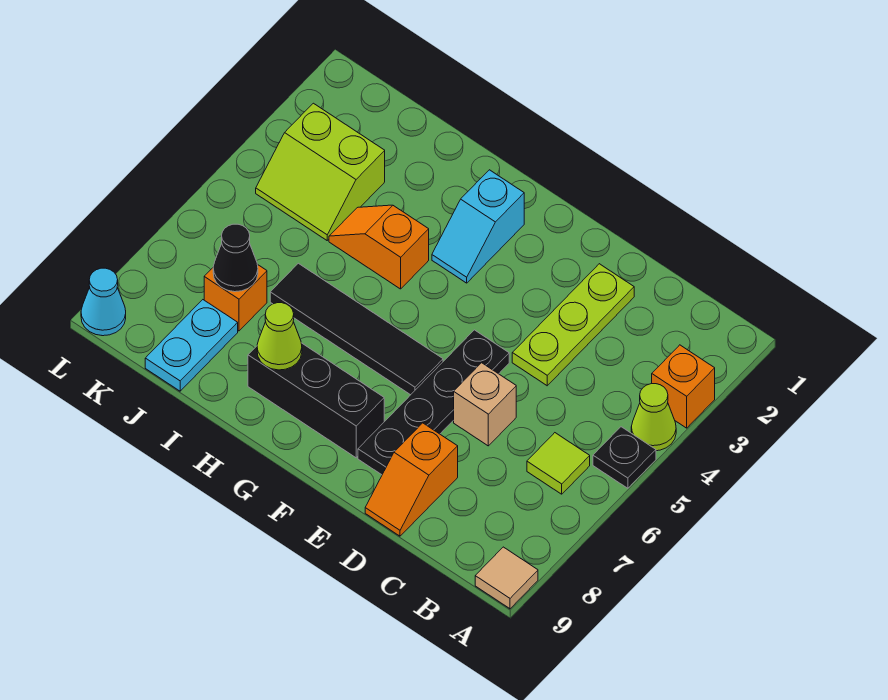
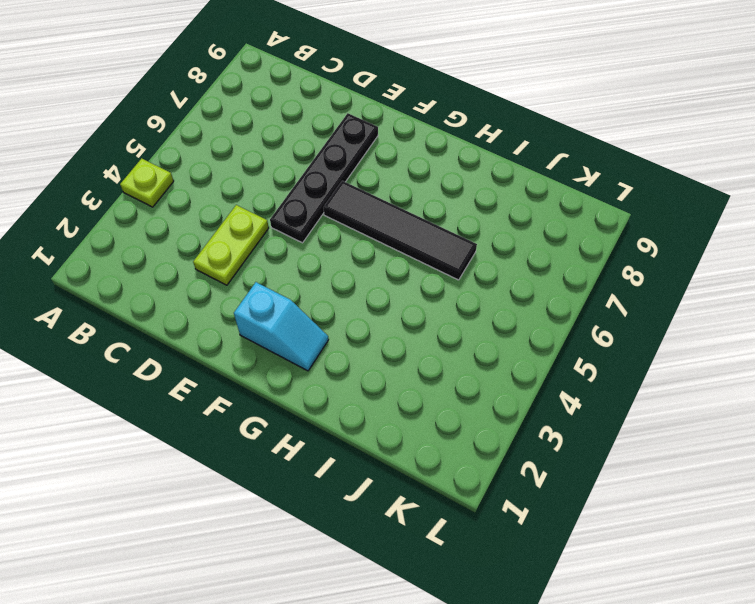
lime plate A4 level 1 -> lime cone A4 level 1
lime plate D3:D4 level 1 -> lime plate D2:D4 level 1
cyan slope F2:G2 level 1 top F -> cyan slope G2:G3 level 1 top 2
none -> orange brick A3 level 1
none -> black plate A5 level 1
none -> tan tile A9 level 1

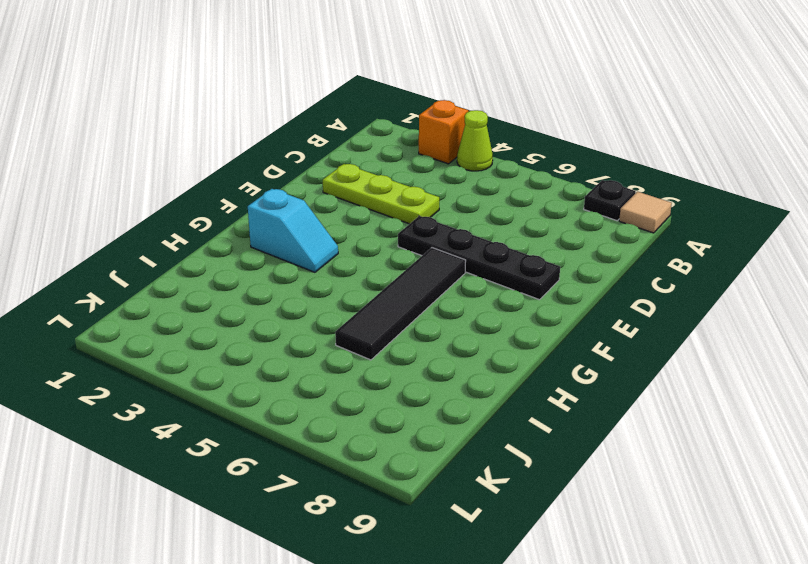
black plate A8 level 1 -> black plate A5 level 1
none -> lime tile B6 level 1
none -> tan brick D6 level 1
none -> orange slope D8:D9 level 1 top 8

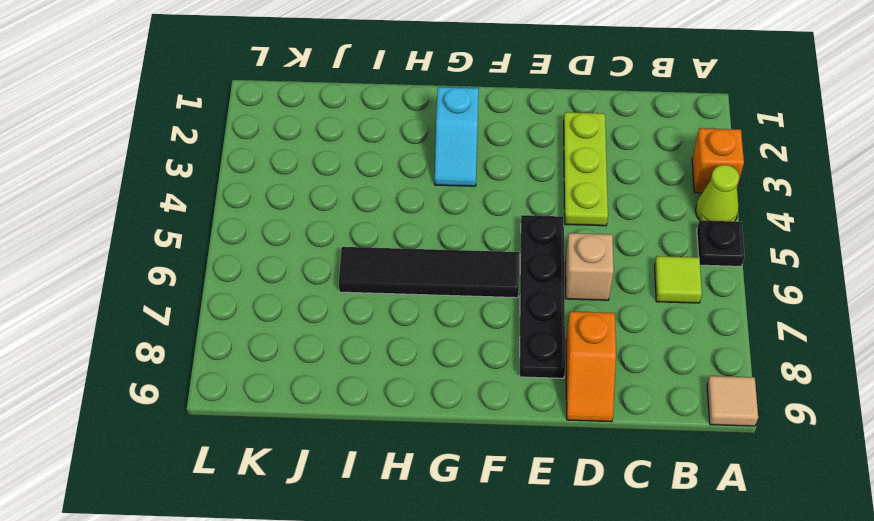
none -> black brick F8:H8 level 1
none -> orange slope H4:I4 level 1 top H
none -> lime slope J3:K4 level 1 top 3

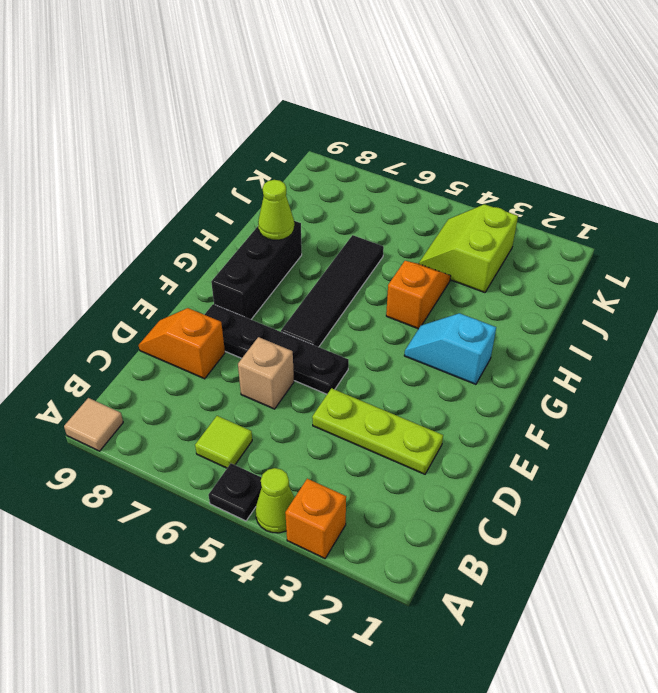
none -> orange brick J7 level 1
none -> cyan plate J8:J9 level 1
none -> cyan cone L9 level 1

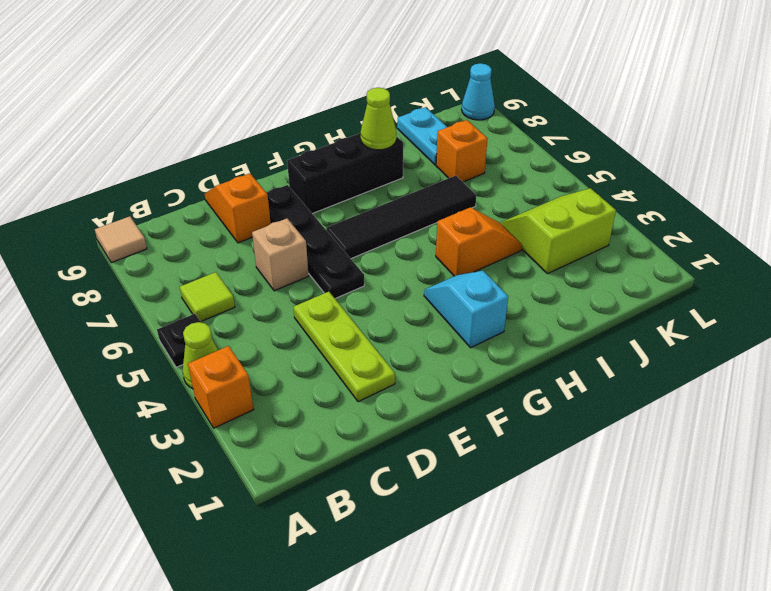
none -> black cone J7 level 2

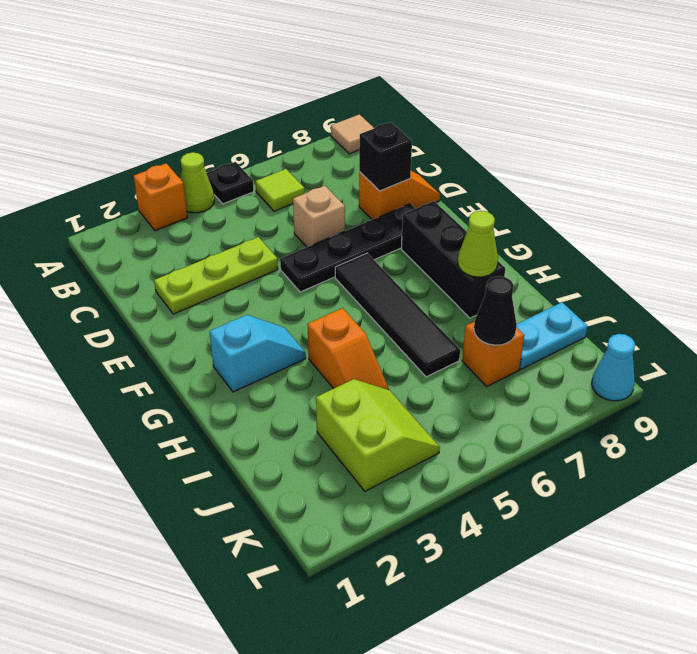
black brick D8 level 2 -> none

